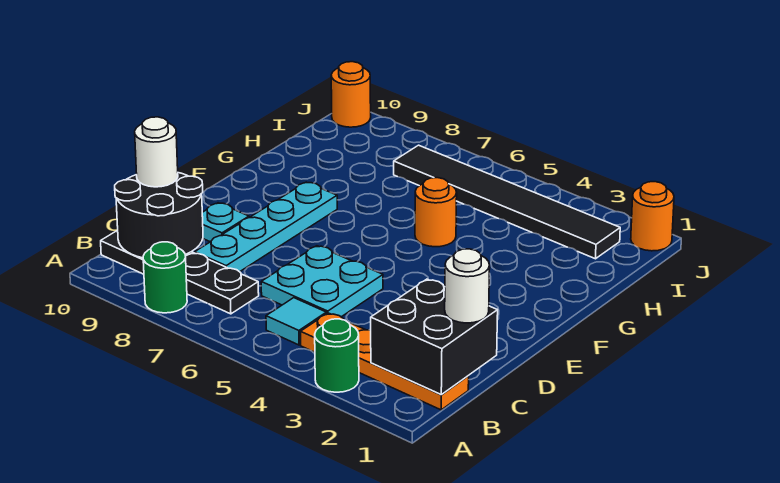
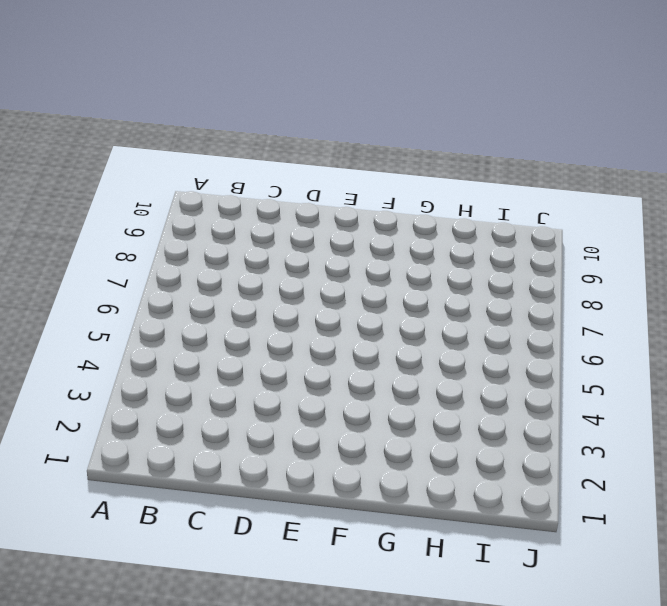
none -> green round brick A3 level 1
none -> green round brick A8 level 1
none -> orange plate B1:B4 level 1

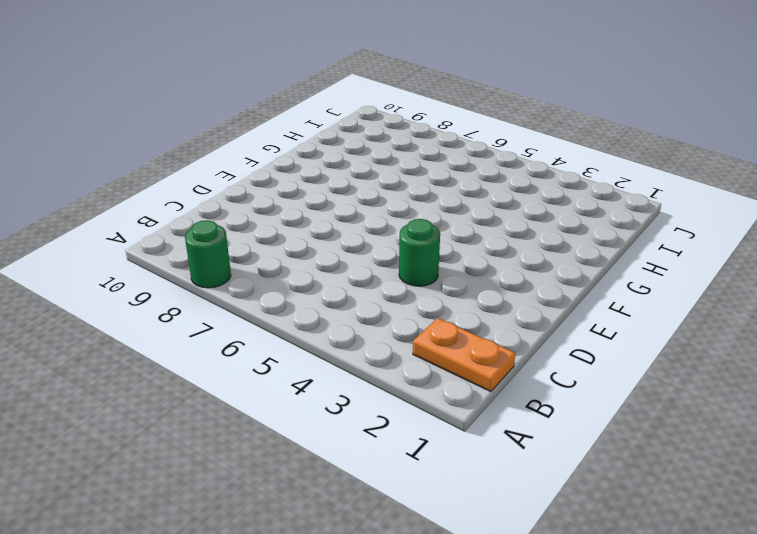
orange plate B1:B2 level 1 -> orange plate B1:B4 level 1
green round brick D4 level 1 -> green round brick A3 level 1
none -> cyan tile B5 level 1
none -> black plate B7:B10 level 1
none -> cyan plate C5:D6 level 1

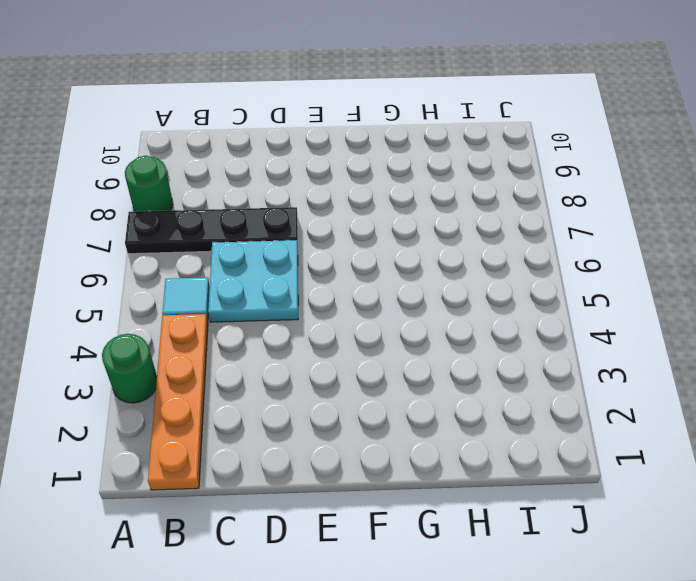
black plate A7:D7 level 1 -> black plate B7:B10 level 1
none -> cyan plate C8:F8 level 1
none -> cyan plate D9 level 1
none -> orange round brick G5 level 1

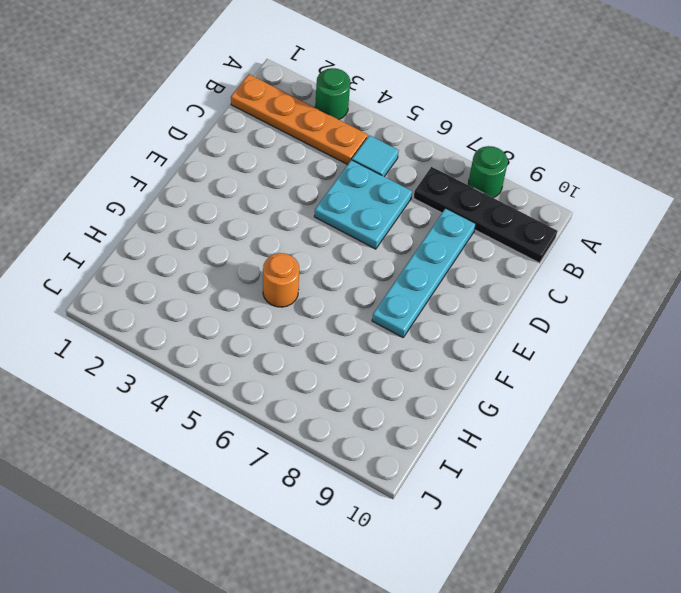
none -> cyan plate D9 level 1
none -> black tile I2:I7 level 1
none -> orange round brick J1 level 1

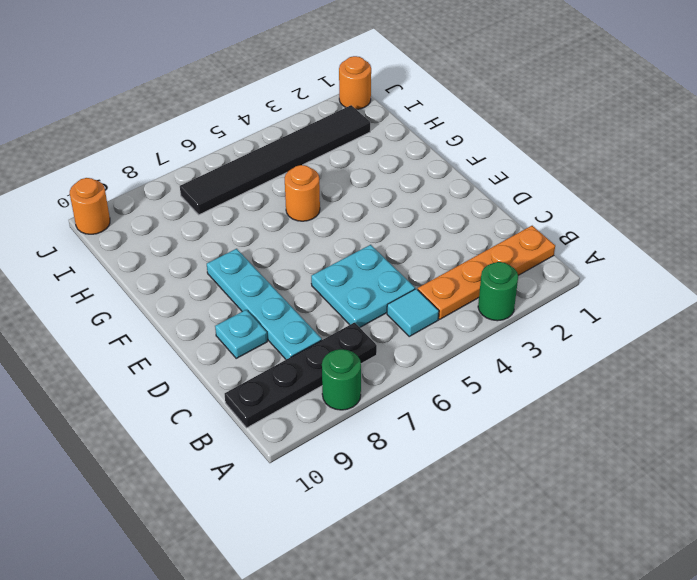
none -> black brick B1:C2 level 2
none -> black round brick B9:C10 level 2
none -> white round brick C1 level 3

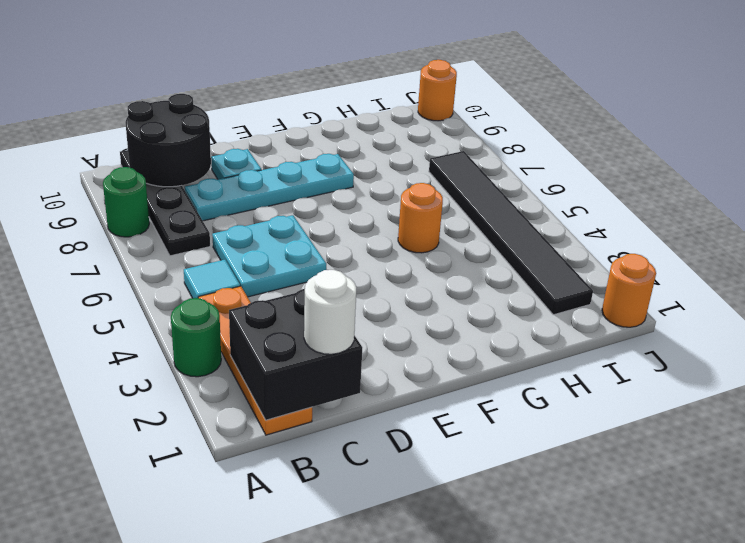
none -> white round brick C10 level 3

